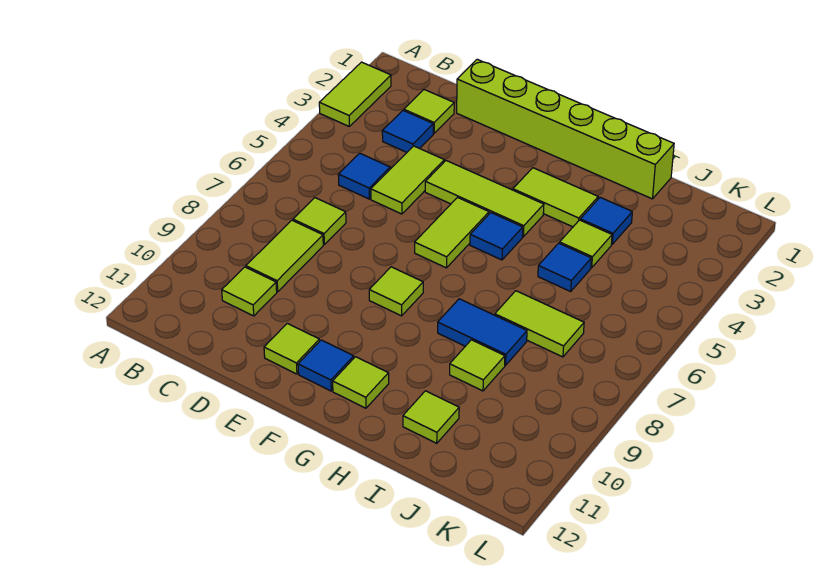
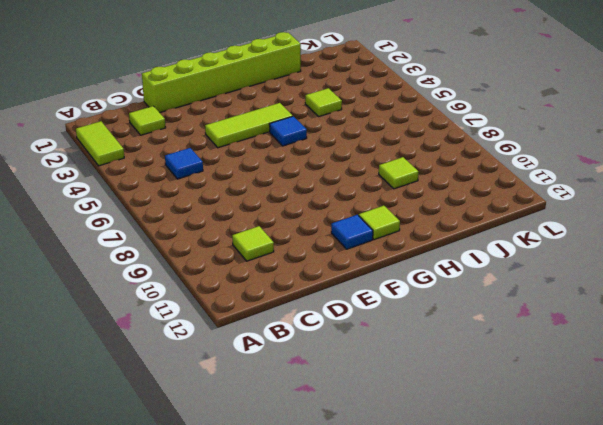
none -> blue tile C3 level 1
none -> lime tile C7 level 1
none -> lime tile C8:C9 level 1

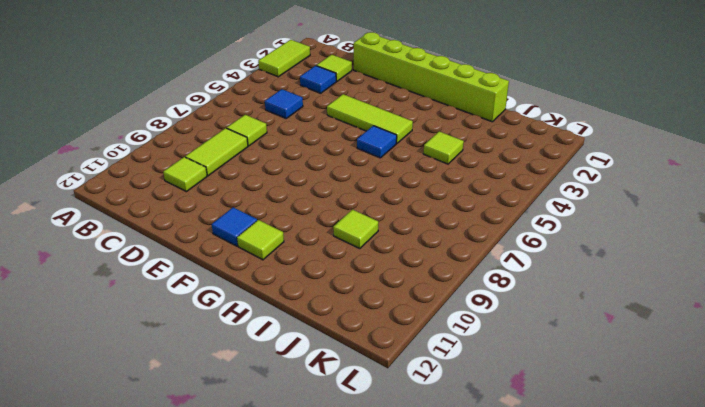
none -> lime tile D4:D5 level 1
none -> lime tile E11 level 1
none -> lime tile F5:F6 level 1

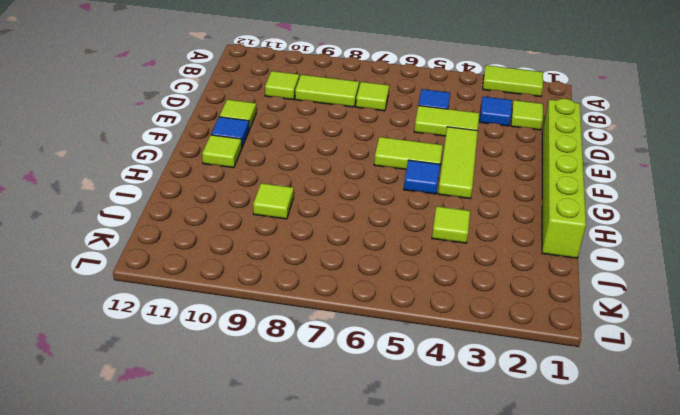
none -> lime tile F8 level 1
none -> lime tile G3:H3 level 1
none -> blue tile H8:I8 level 1

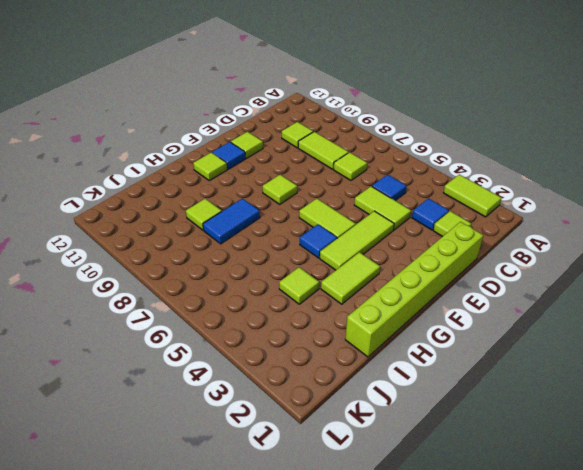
none -> blue tile I3 level 1
none -> blue tile I5 level 1
none -> lime tile I7:J7 level 1

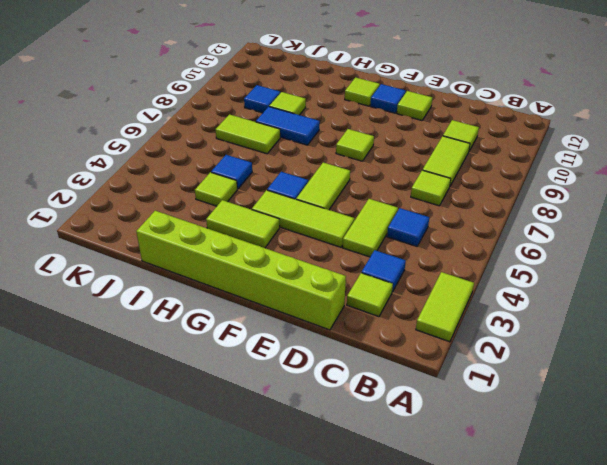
blue tile J9 level 1 -> blue tile I3 level 1
none -> lime tile I11 level 1

